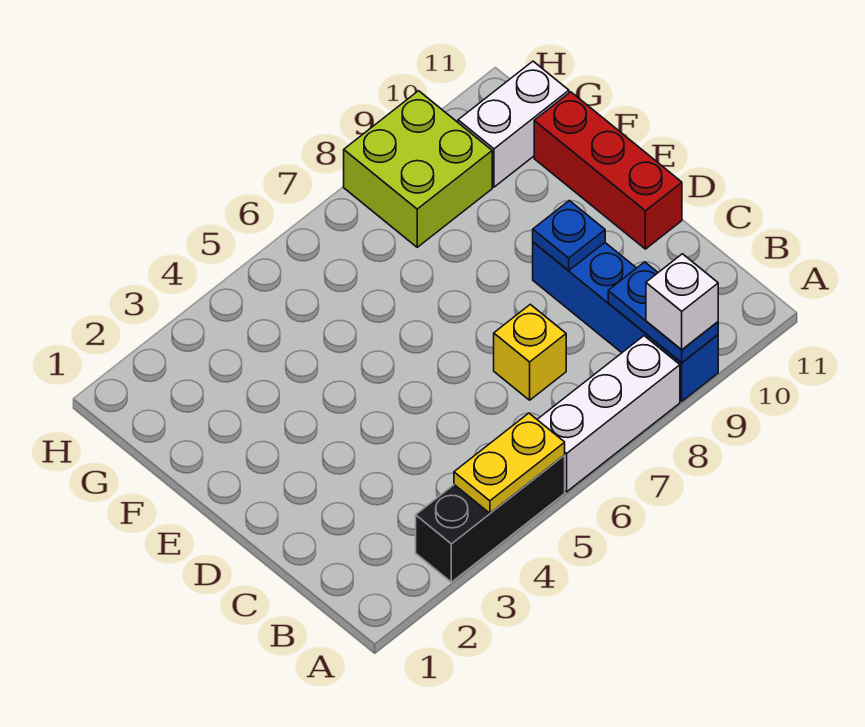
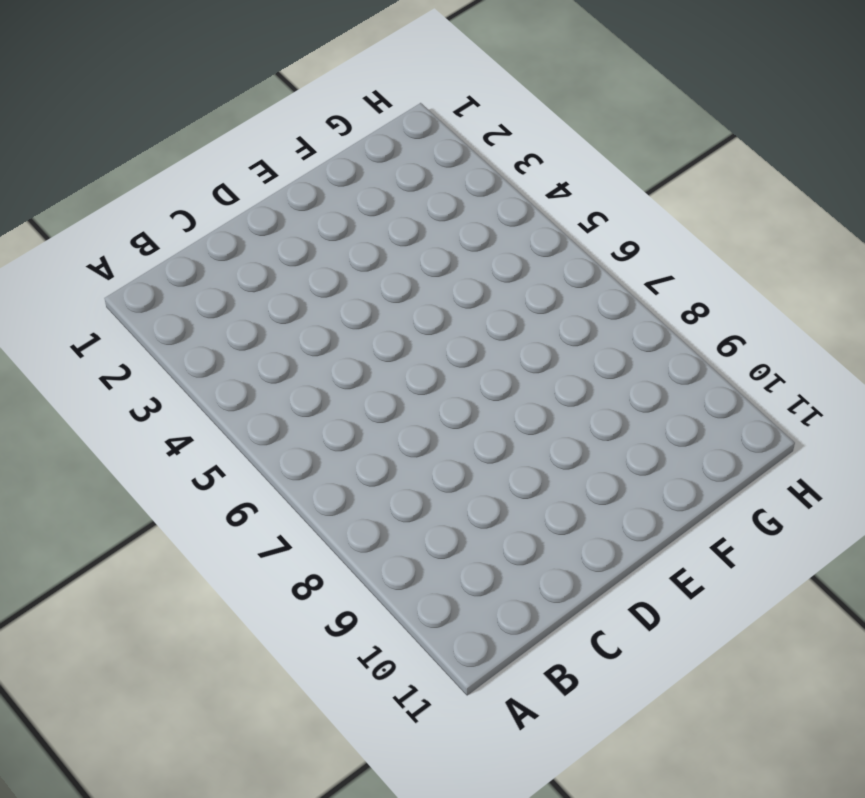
none -> black brick A3:A5 level 1
none -> white brick A6:A8 level 1

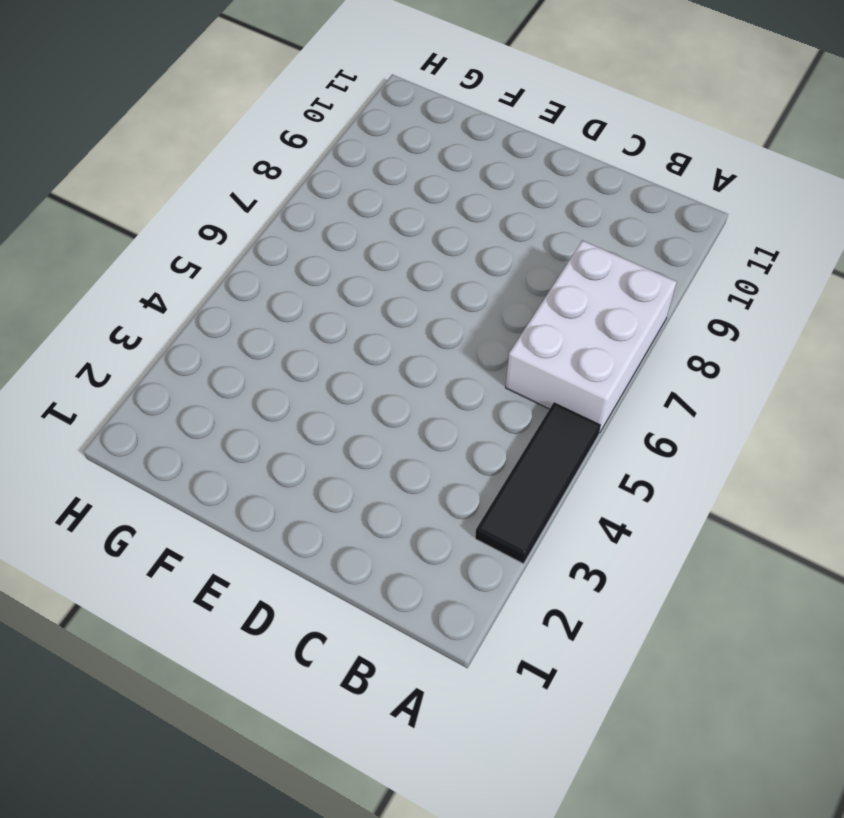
black tile A3:A5 level 1 -> black brick A3:A5 level 1
white brick A6:B8 level 1 -> white brick A6:A8 level 1
none -> blue brick A9:D9 level 1
none -> yellow brick C7 level 1

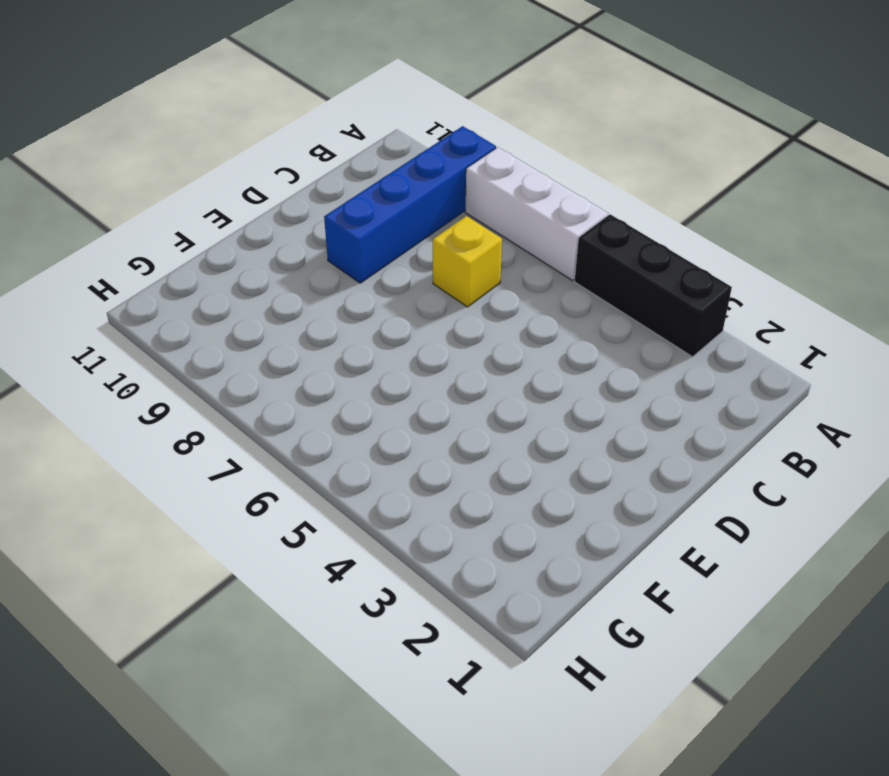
none -> red brick D11:F11 level 1
none -> lime brick G8:H9 level 1

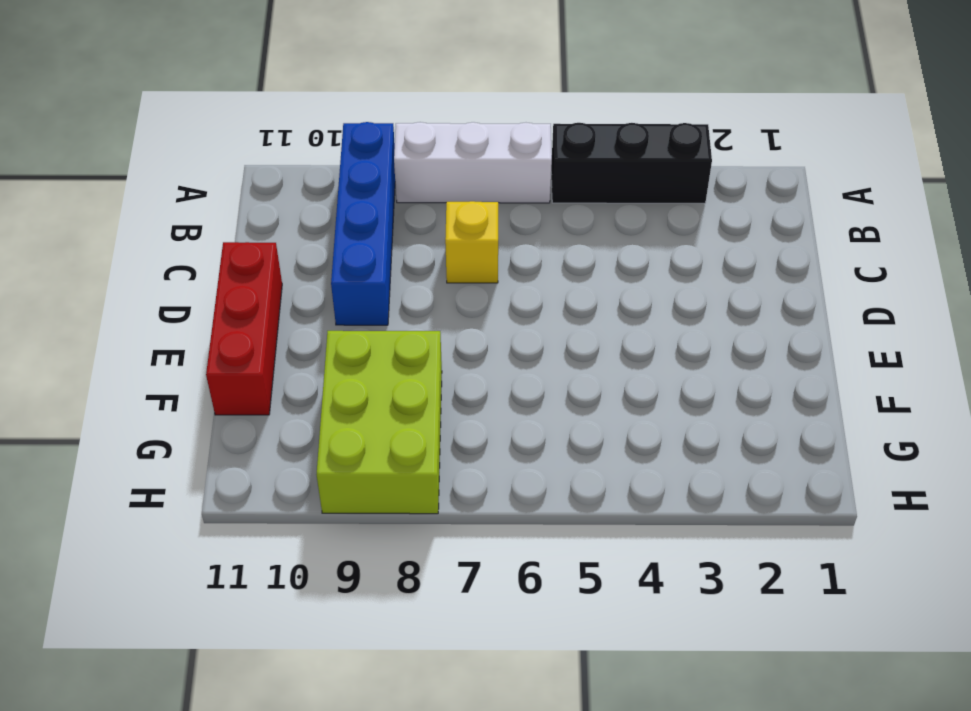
lime brick F8:H9 level 1 -> lime brick G8:H9 level 1
none -> white brick G10:G11 level 1
none -> yellow plate A4:A5 level 2

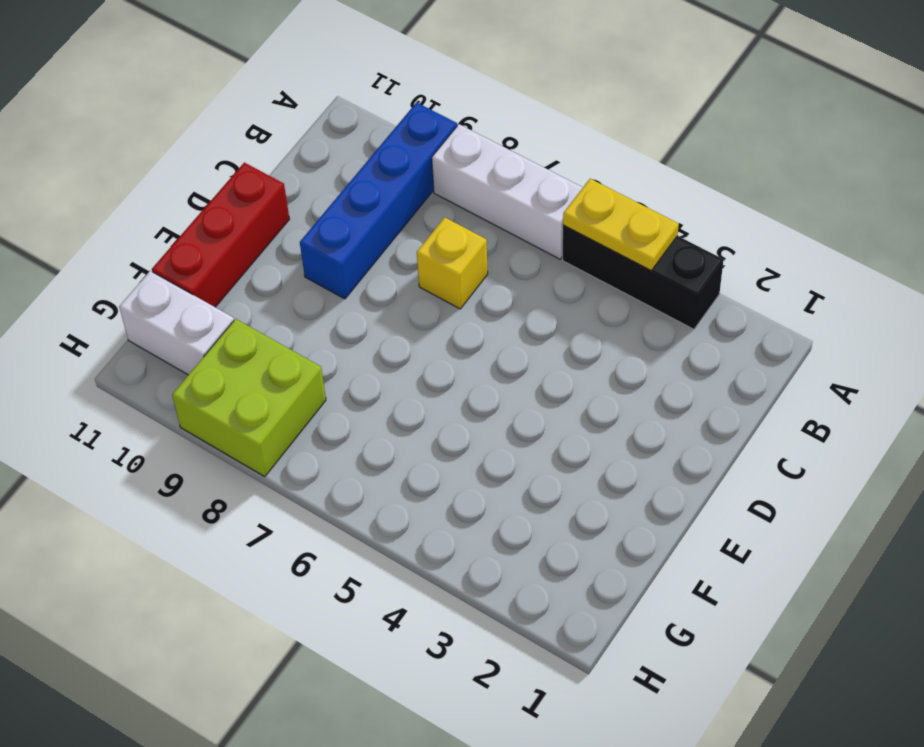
none -> blue plate A9:B9 level 2
none -> blue plate D9 level 2

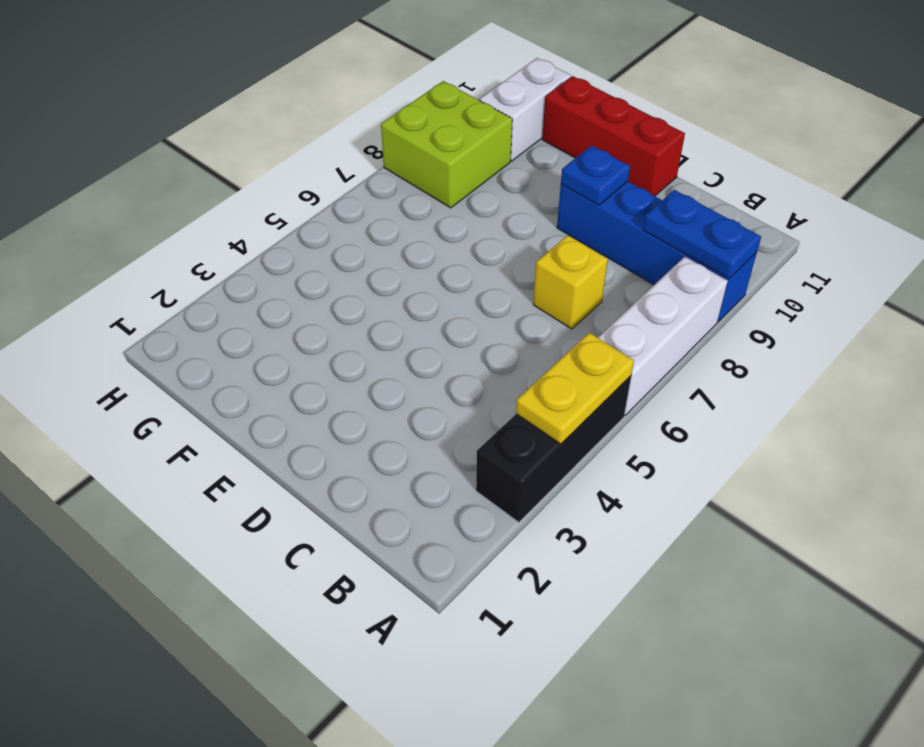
none -> white brick A9 level 3

